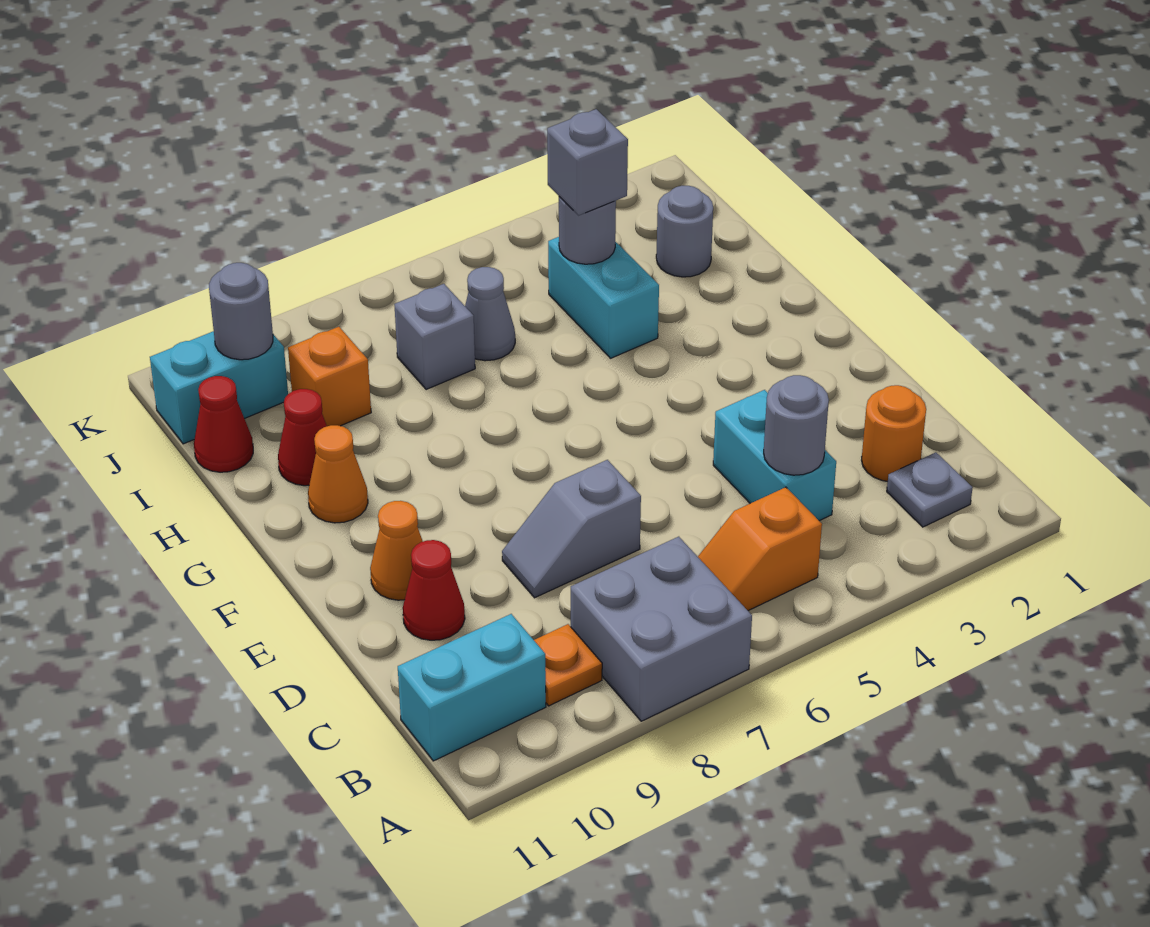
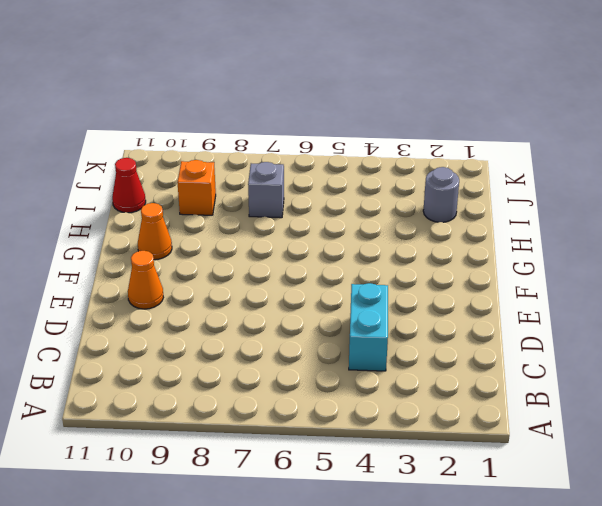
none -> grey brick A7:B8 level 1
none -> grey plate B2 level 1
none -> orange slope B5:B6 level 1 top 5

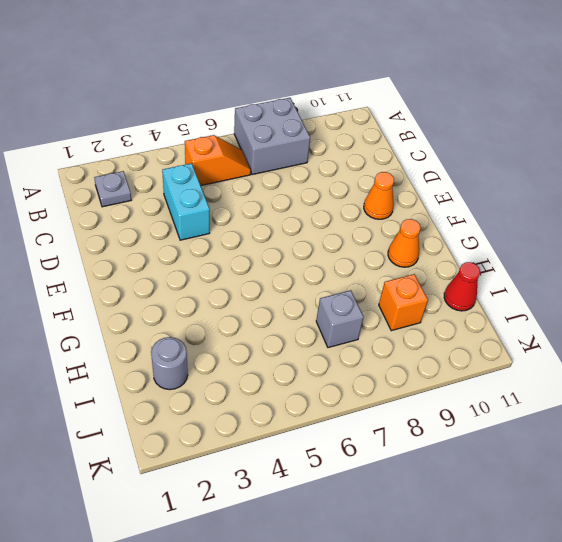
none -> orange plate B9 level 1
none -> cyan brick B10:B11 level 1
none -> orange round brick C2 level 1

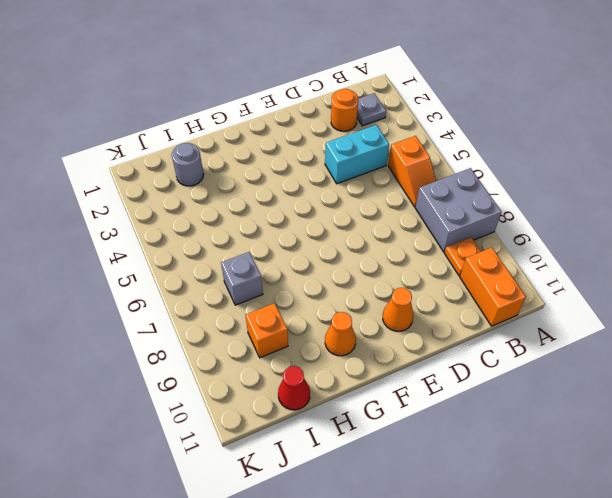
orange brick B10:B11 level 1 -> cyan brick B10:B11 level 1
none -> grey slope D7:D8 level 1 top 7
none -> red cone D10 level 1
none -> cyan brick H4:I4 level 1

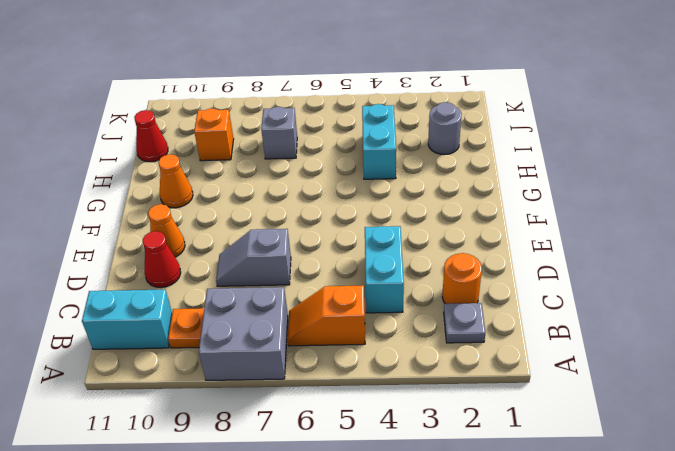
none -> red cone H10 level 1
none -> grey cone I6 level 1
none -> cyan brick J10:J11 level 1

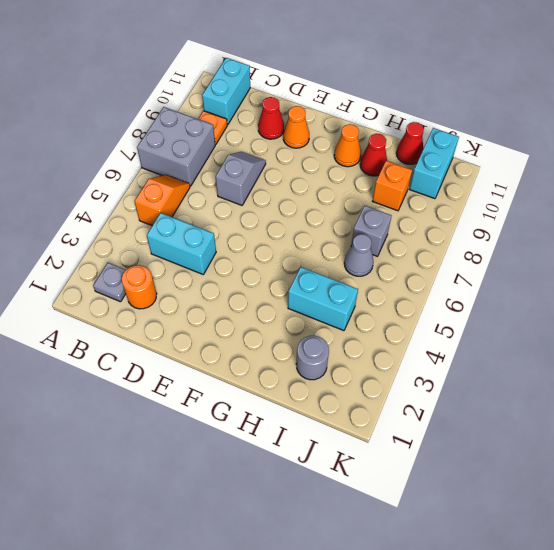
none -> grey round brick C4 level 2
none -> grey round brick I4 level 2
none -> grey round brick J10 level 2

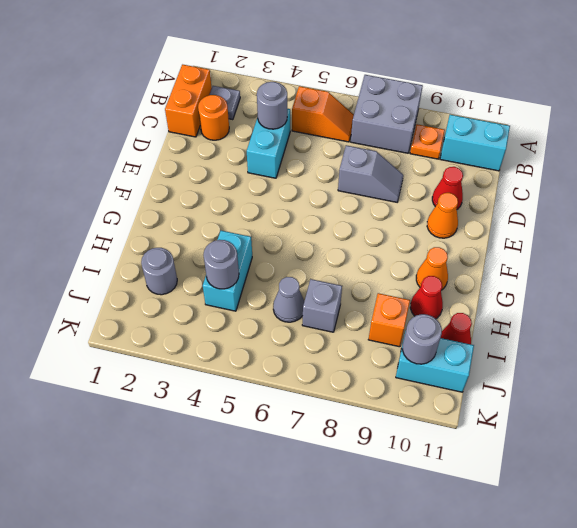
orange brick B1:C1 level 1 -> none
none -> grey brick I4 level 3

